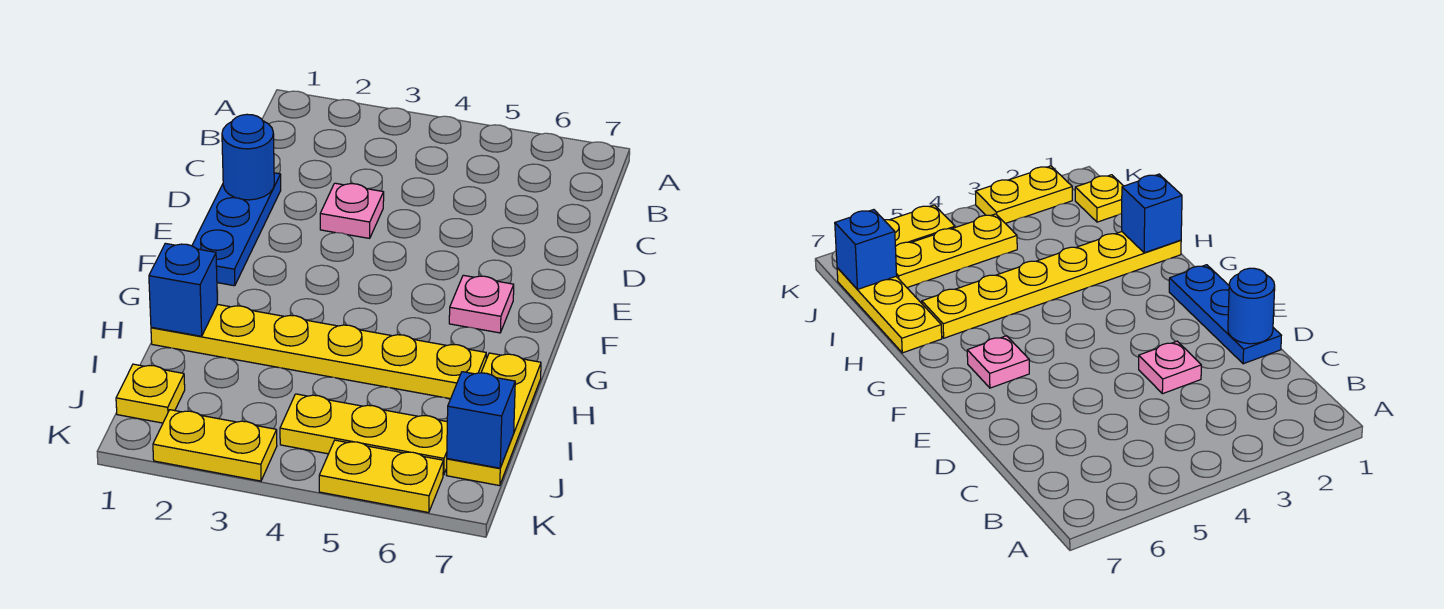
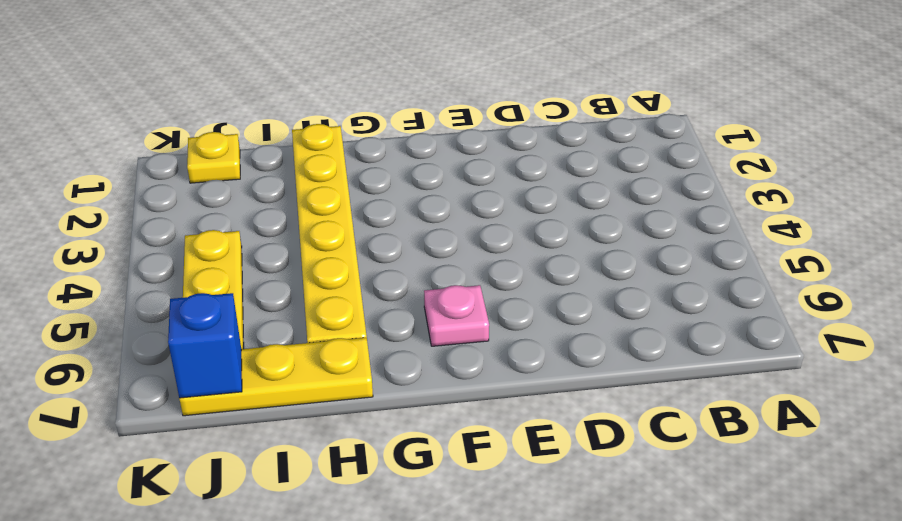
none -> blue plate D1:F1 level 1
none -> pink plate D3 level 1
none -> yellow plate K2:K3 level 1

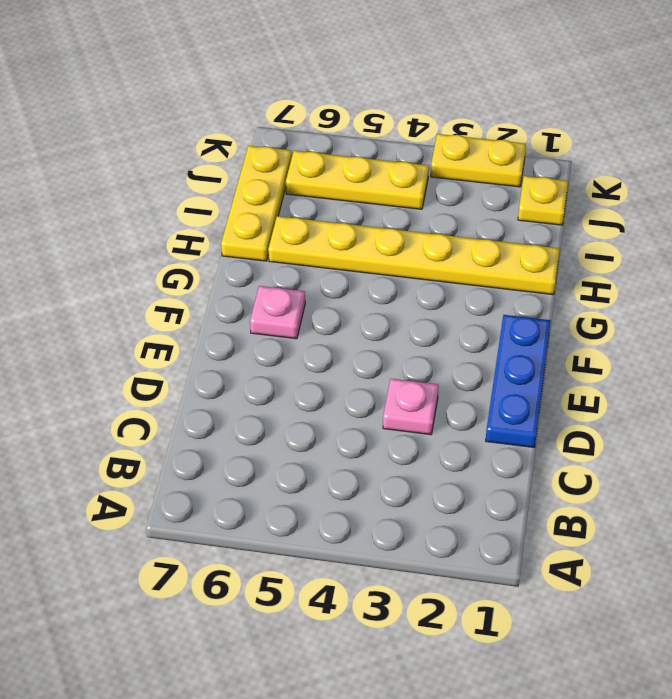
none -> yellow plate K5:K6 level 1
none -> blue round brick D1 level 2
none -> blue brick H1 level 2

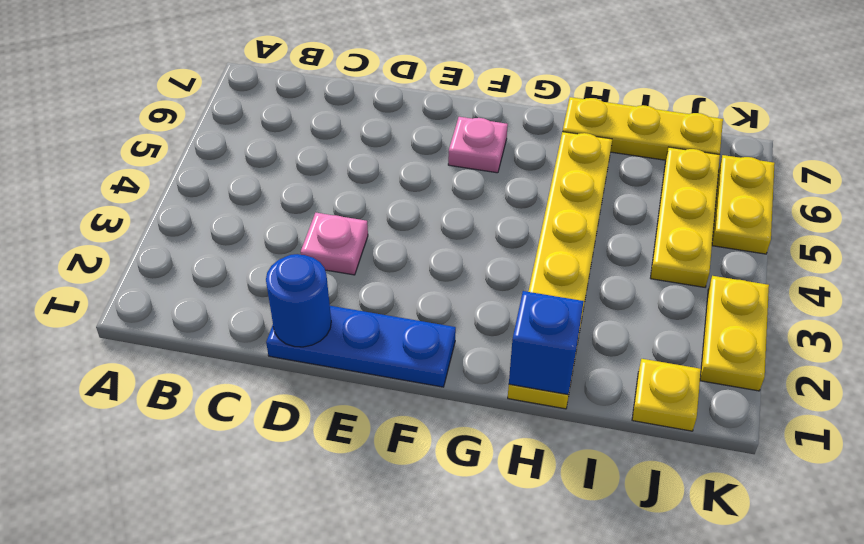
none -> blue brick J7 level 2

